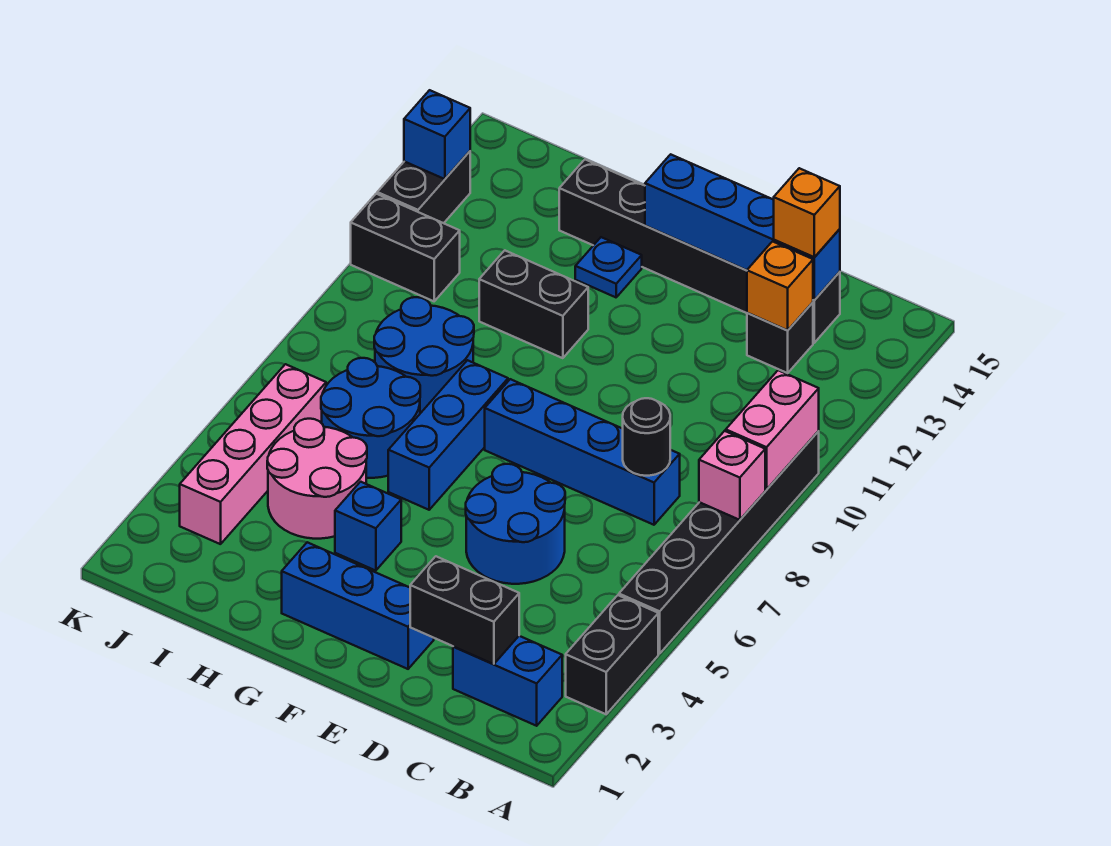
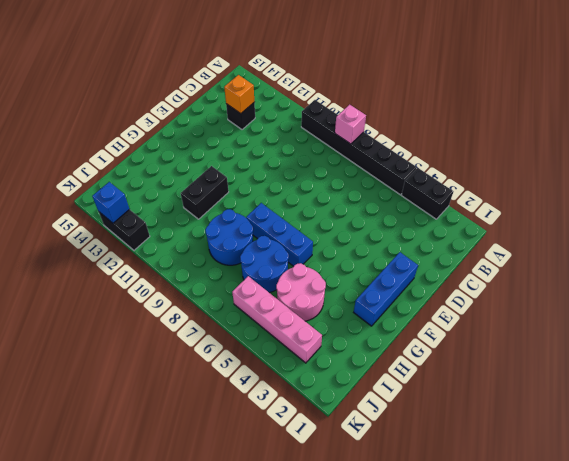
none -> blue brick B2:C2 level 1
none -> blue brick C8:F8 level 1
none -> black brick C14:H14 level 1

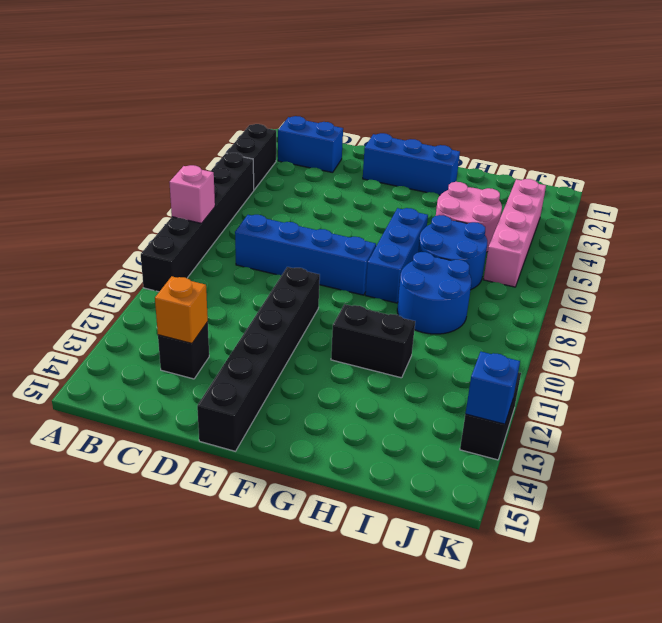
black brick E10:E15 level 1 -> black brick C14:H14 level 1
none -> blue round brick D5:E6 level 1
none -> blue brick G4 level 1
none -> blue plate G13 level 1

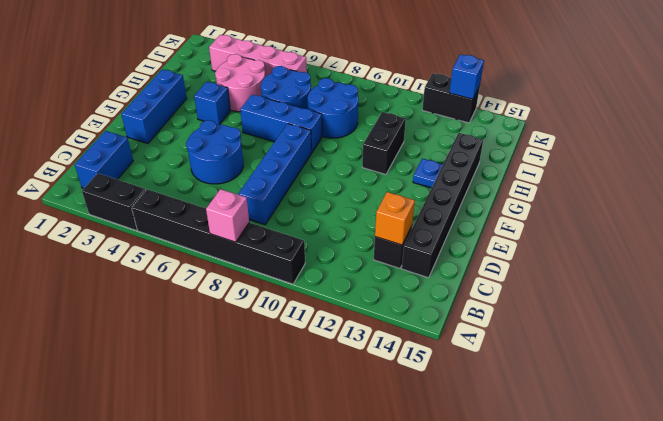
none -> black brick J11:K11 level 1
none -> pink brick A9:A10 level 2
none -> black brick C2:D2 level 2

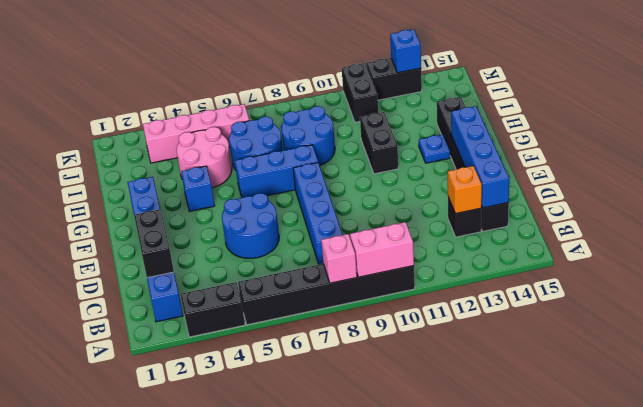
none -> black round brick C8 level 2
none -> orange brick C14 level 3

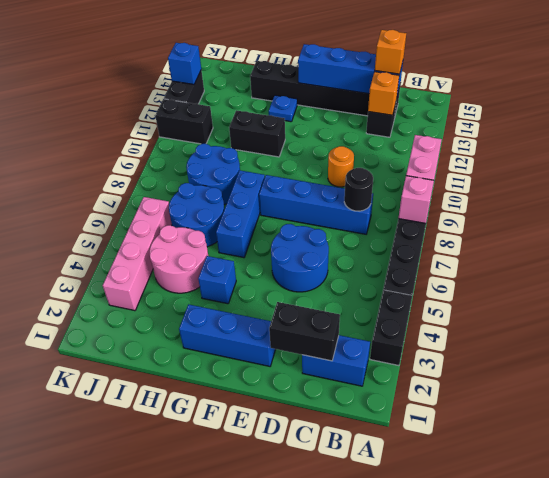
orange round brick D10 level 1 -> none

